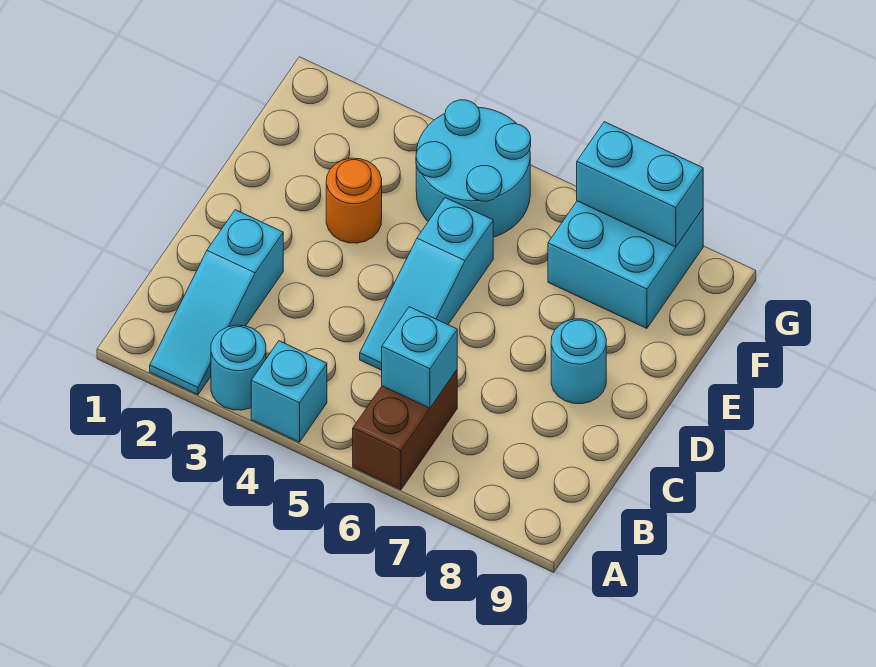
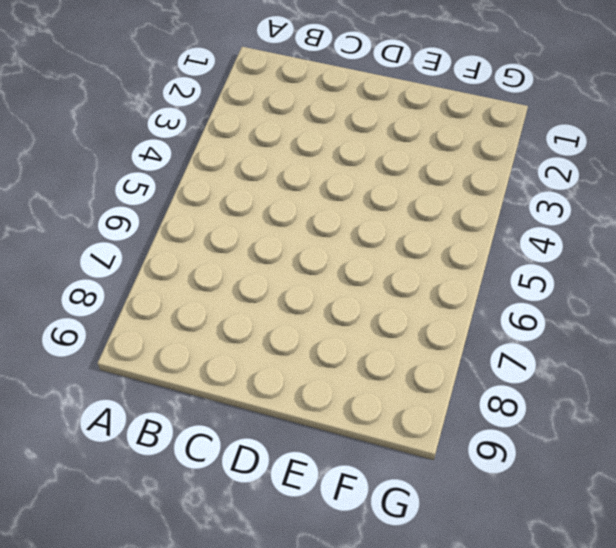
none -> cyan slope A2:C2 level 1 top C
none -> cyan round brick A3 level 1

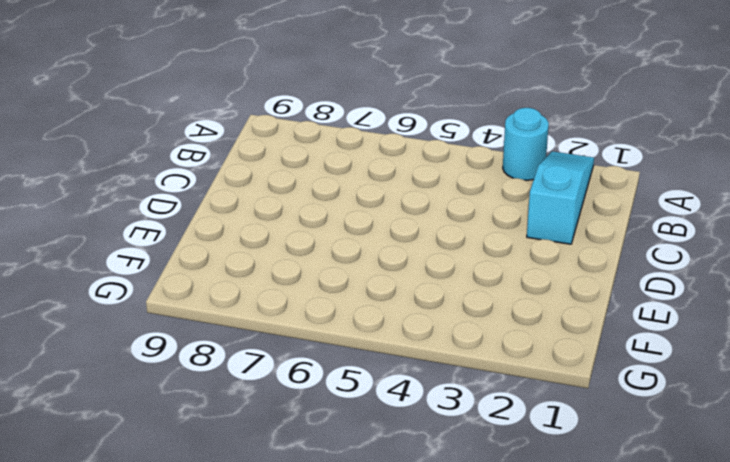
none -> cyan brick A4 level 1
none -> brown brick A6:B6 level 1

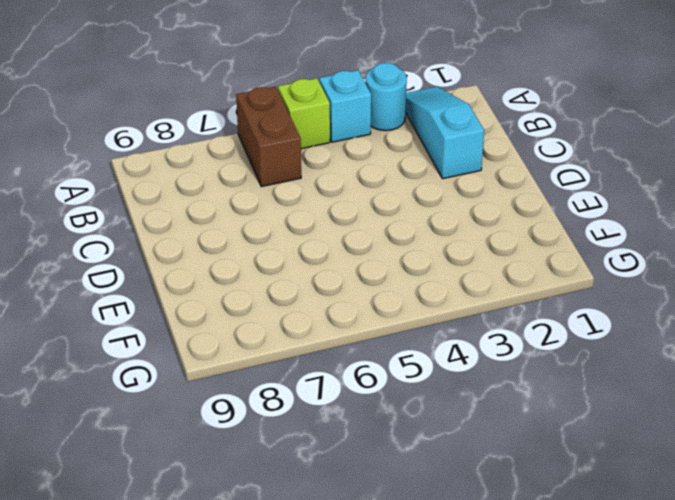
lime brick A5 level 1 -> none
none -> cyan slope C5:E5 level 1 top E
none -> cyan round brick D8 level 1

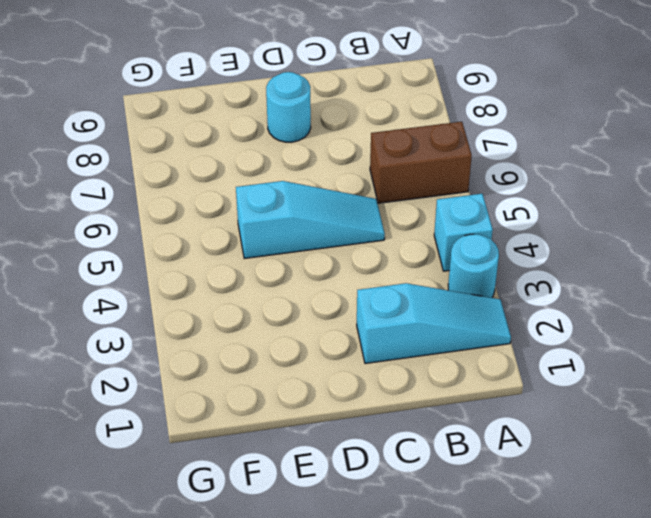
none -> orange round brick E3 level 1
none -> cyan round brick F4:G5 level 1

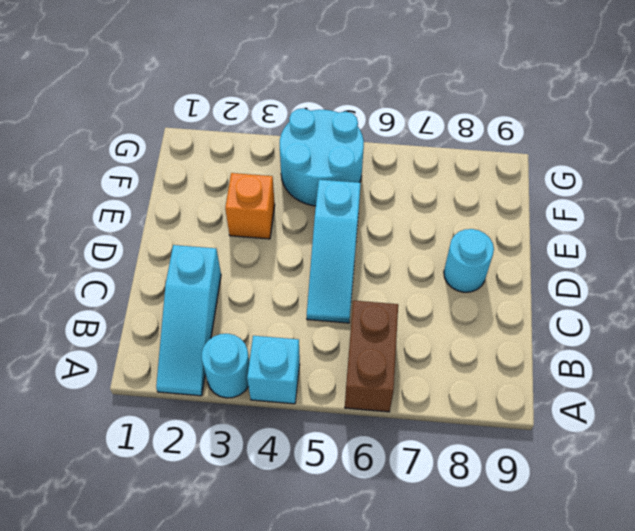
orange brick E3 level 1 -> orange round brick E3 level 1
none -> cyan brick F7:G8 level 1
none -> cyan brick B6 level 2

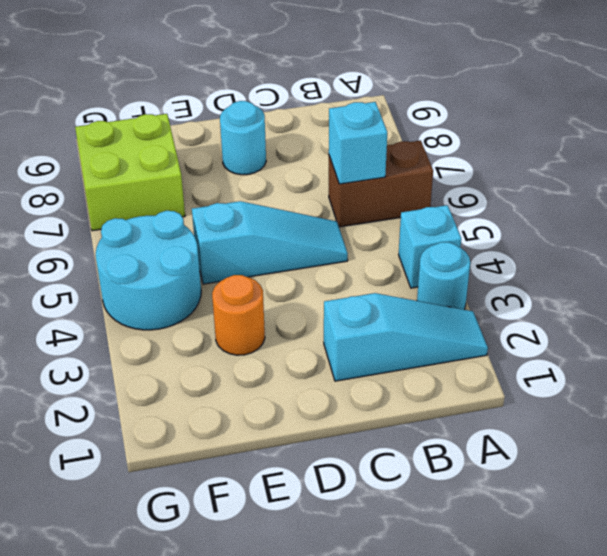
lime brick F7:G8 level 1 -> cyan brick F7:G8 level 1
none -> cyan brick G7:G8 level 2

